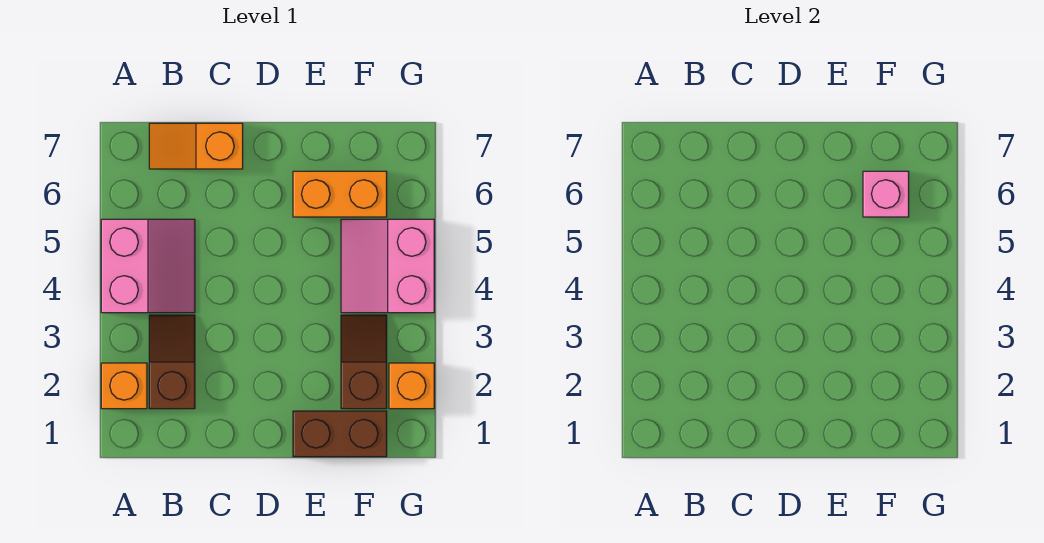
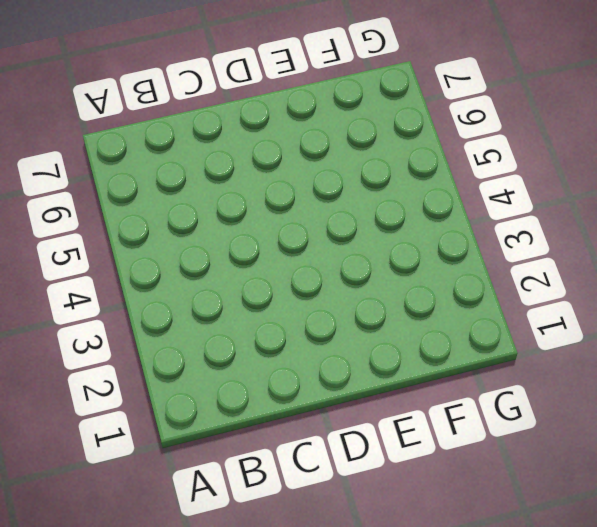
none -> orange brick A2 level 1
none -> pink slope A4:B5 level 1 top A

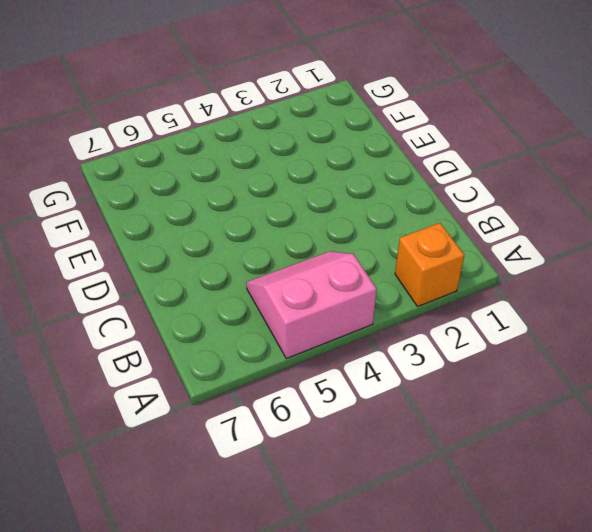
none -> brown slope B2:B3 level 1 top 2
none -> orange slope B7:C7 level 1 top C

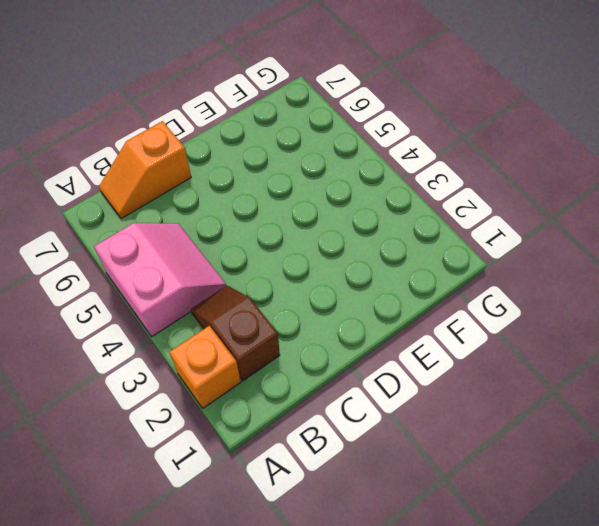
none -> brown brick E1:F1 level 1
none -> orange brick E6:F6 level 1

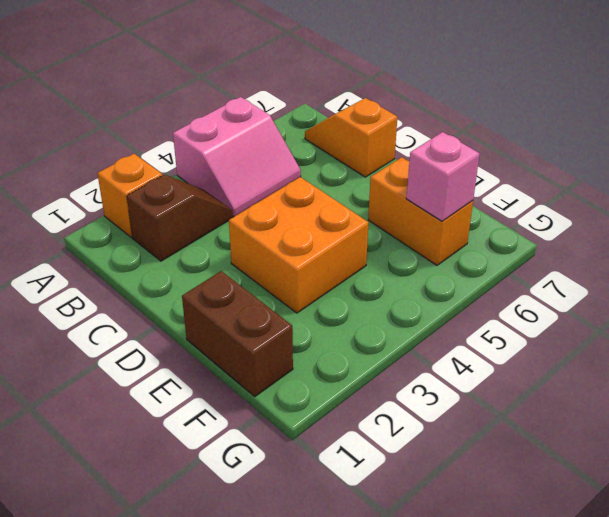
orange brick D3:E4 level 1 -> none
none -> brown slope F2:F3 level 1 top 2
none -> pink slope F4:G5 level 1 top G

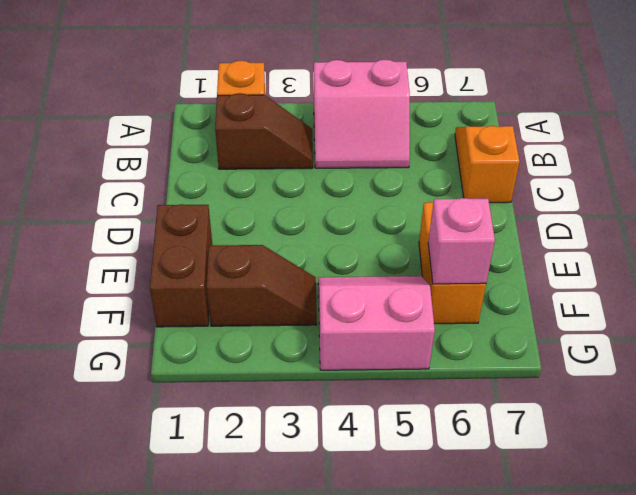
none -> orange brick G2 level 1

